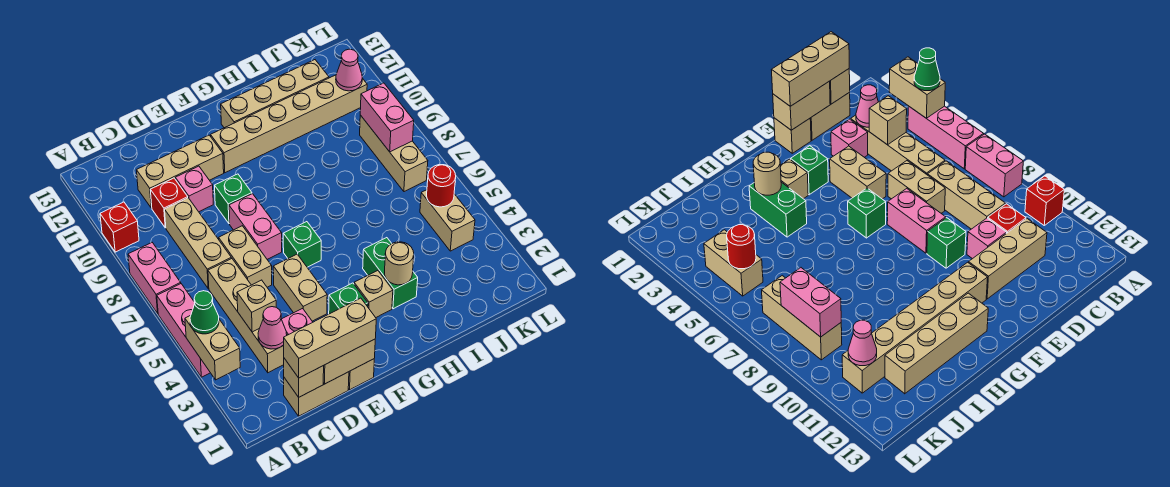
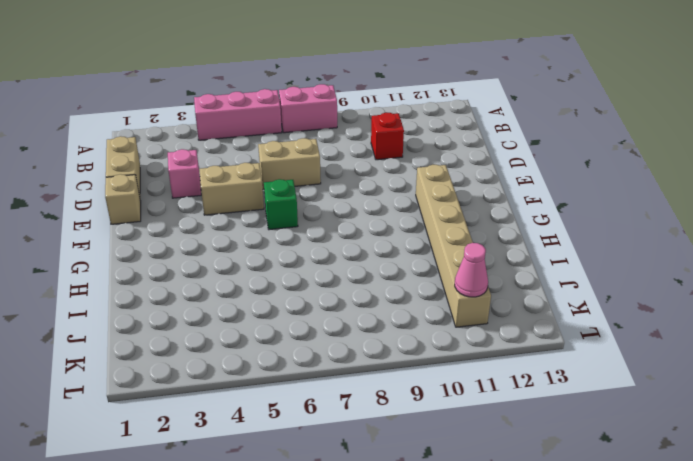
none -> red brick A10 level 1
none -> tan brick C3:C6 level 1
none -> tan brick C7:C9 level 1
none -> tan brick C11:E11 level 1

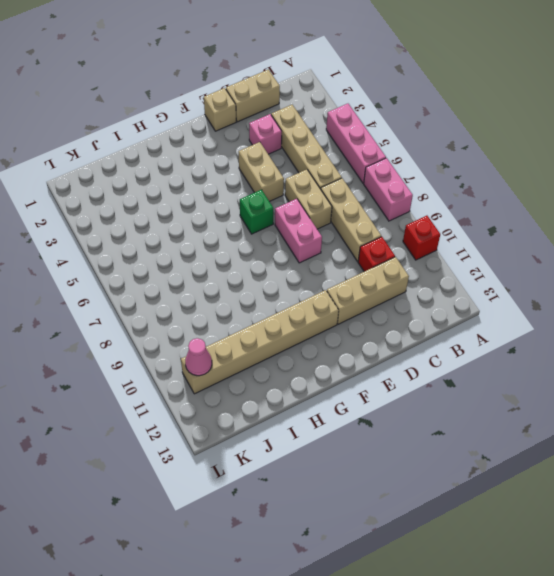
none -> pink brick D10 level 1
none -> green brick E9 level 1
none -> green brick F3 level 1
none -> tan brick G3 level 1

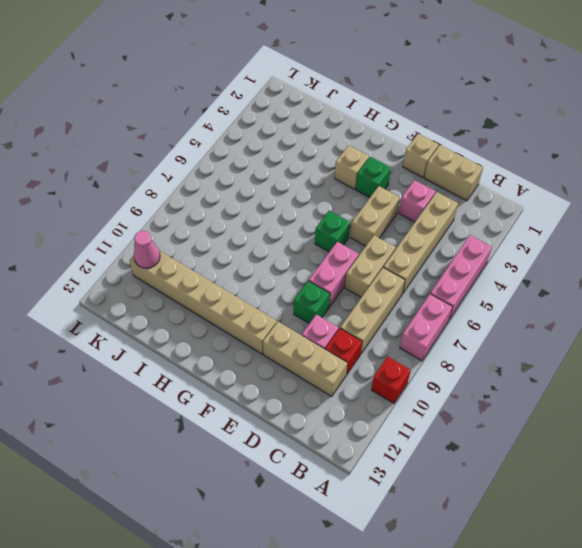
none -> tan brick G12:J12 level 1
none -> green brick H3:H4 level 1
none -> tan brick K4:K5 level 1
none -> tan brick K7:K9 level 1

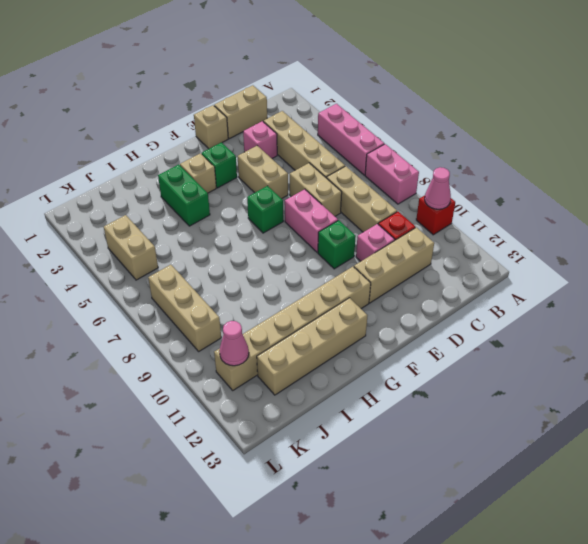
pink cone A10 level 2 -> pink cone C3 level 2
none -> tan brick A3:A4 level 2
none -> tan brick C1 level 2
none -> tan brick C4 level 2
none -> tan brick D1:E1 level 2

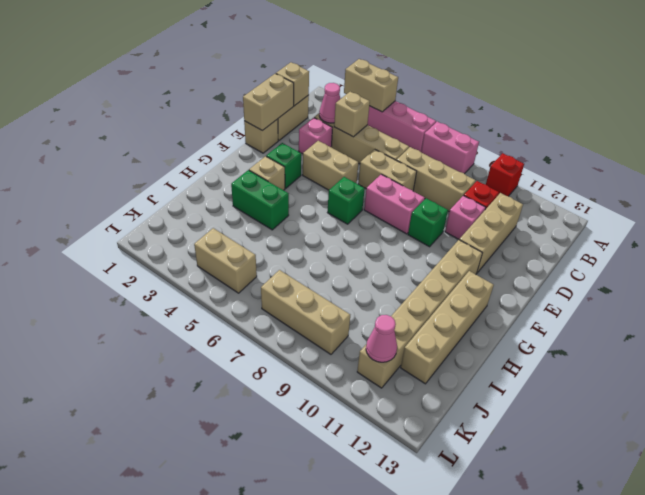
none -> tan round brick H3 level 2
none -> red round brick K5 level 2
none -> pink brick K8:K9 level 2
none -> green cone A4 level 3

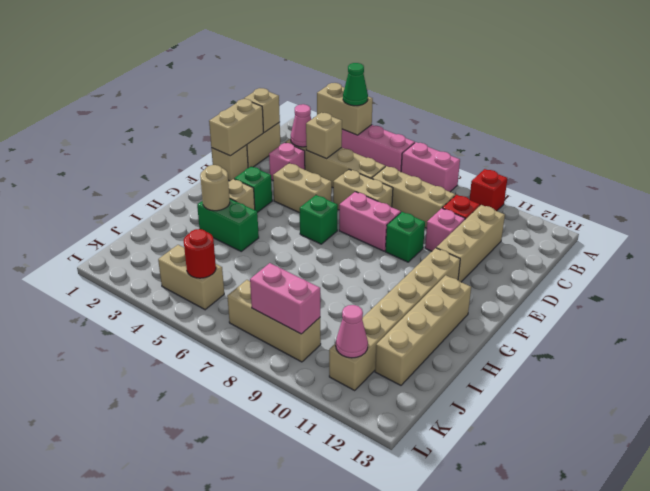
none -> tan brick C1:E1 level 3

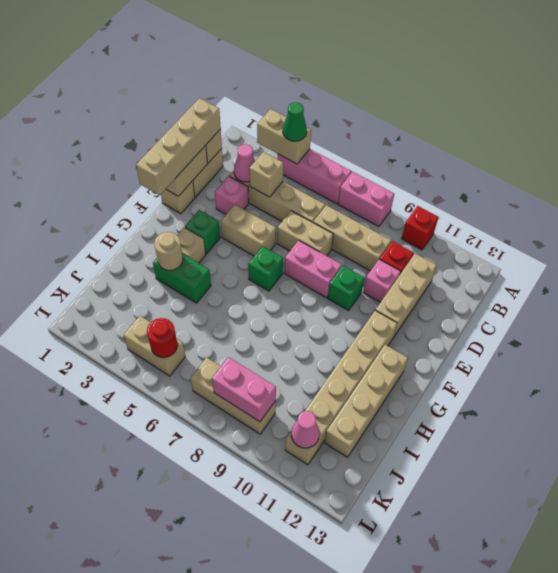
tan brick C1:F1 level 3 -> tan brick C1:E1 level 3

